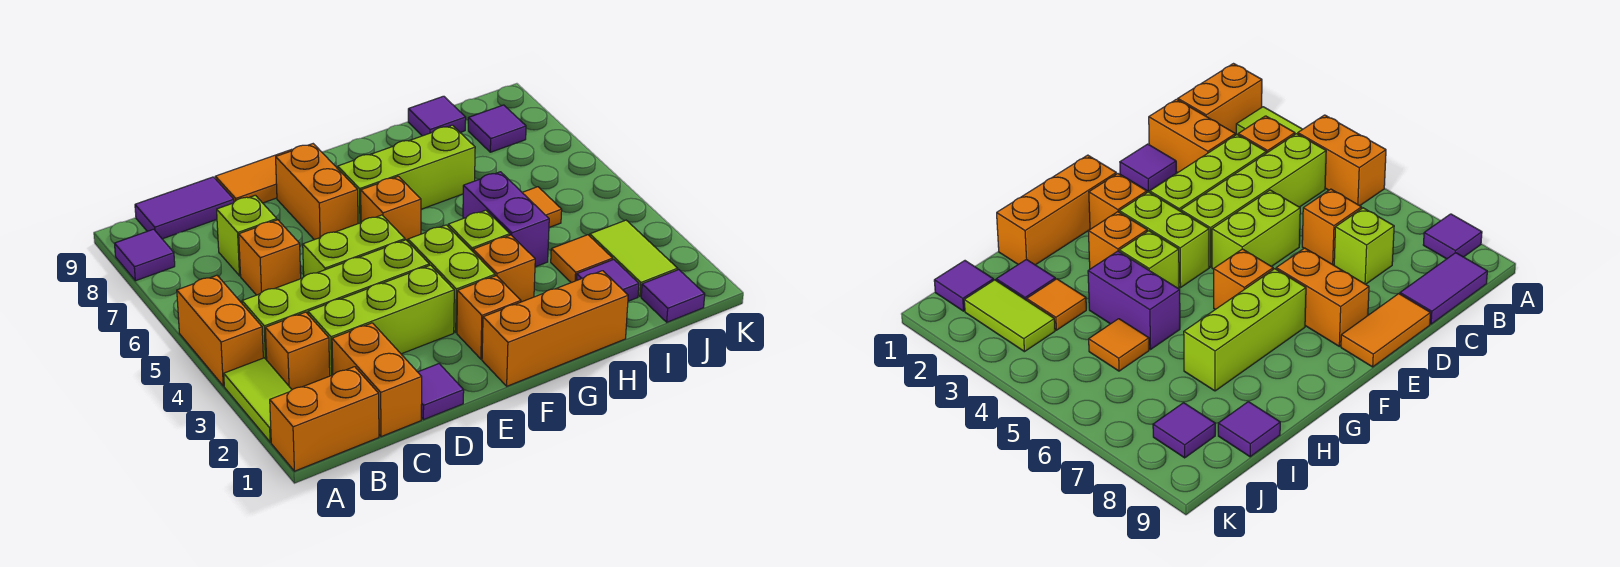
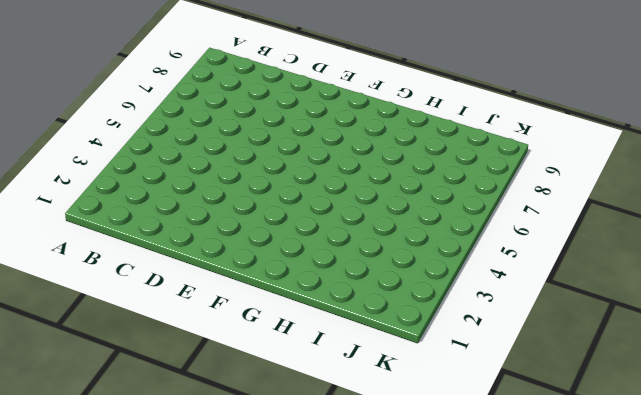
none -> orange brick A1:B1 level 1
none -> lime tile A2:A3 level 1
none -> orange brick A4:A5 level 1
none -> purple tile A8 level 1

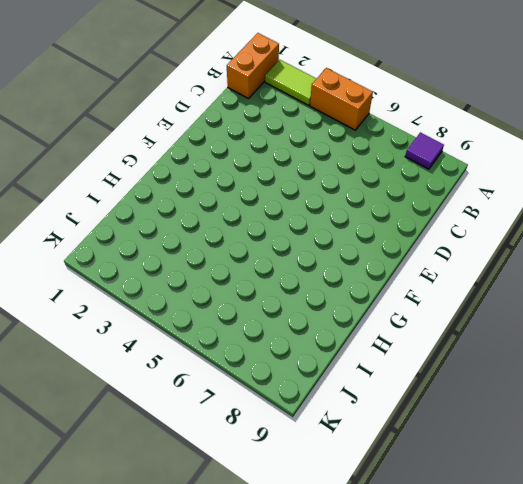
none -> orange brick B3 level 1
none -> lime brick B4:E4 level 1
none -> purple tile B9:C9 level 1
none -> orange brick C1:C2 level 1

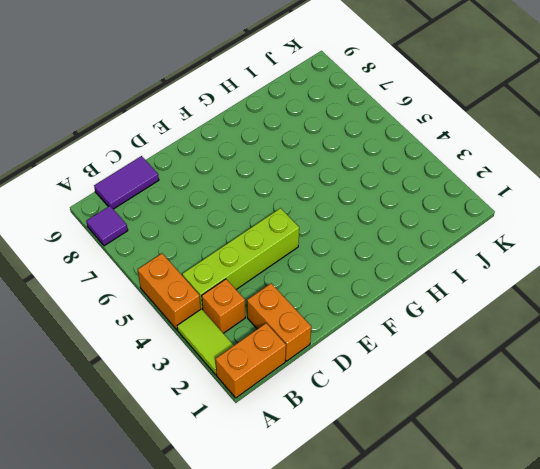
none -> lime brick C3:E3 level 1
none -> orange brick C6 level 1
none -> lime brick C7 level 1
none -> purple tile D1 level 1

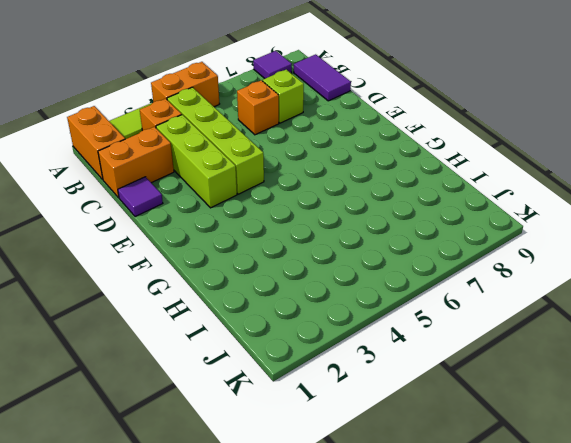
none -> lime brick D5:E5 level 1
none -> orange tile D9:E9 level 1
none -> orange brick E7:E8 level 1
none -> orange brick F1:H1 level 1

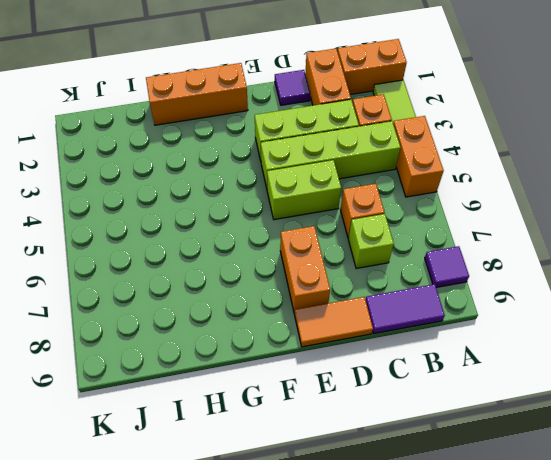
none -> orange brick F2 level 1
none -> lime brick F3:F4 level 1
none -> orange brick F6 level 1
none -> lime brick F7:H7 level 1

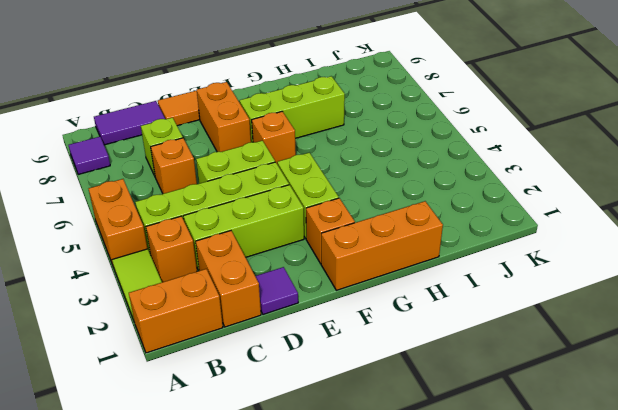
none -> orange brick G3 level 1
none -> lime brick G4 level 1
none -> purple brick H4:H5 level 1
none -> purple tile I2 level 1

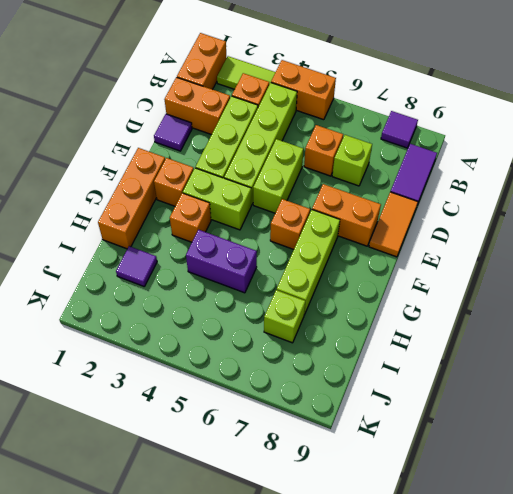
lime brick I7 level 1 -> lime brick G4 level 1
none -> orange tile I3 level 1
none -> orange tile I5 level 1
none -> purple tile I9 level 1
none -> purple tile J1 level 1

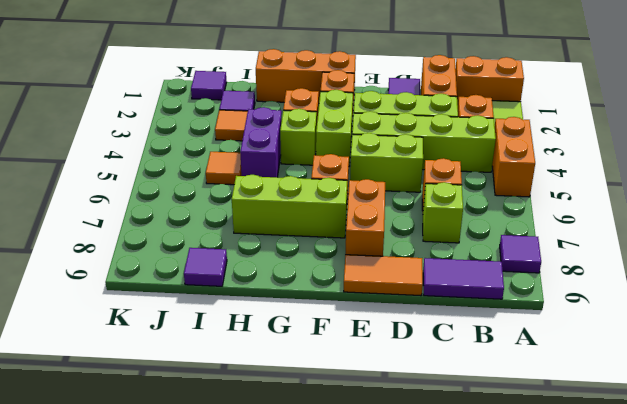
none -> lime tile J2:J3 level 1
none -> purple tile J8 level 1

